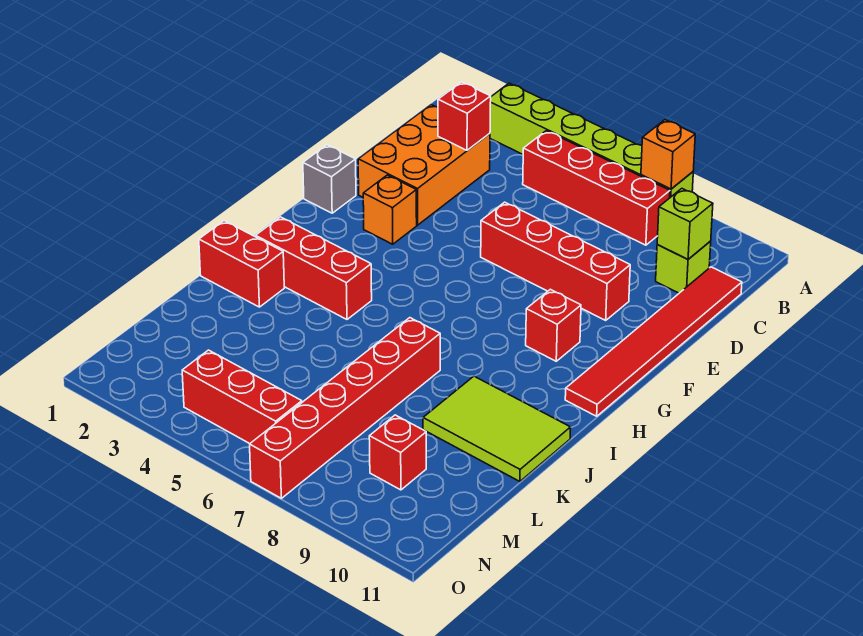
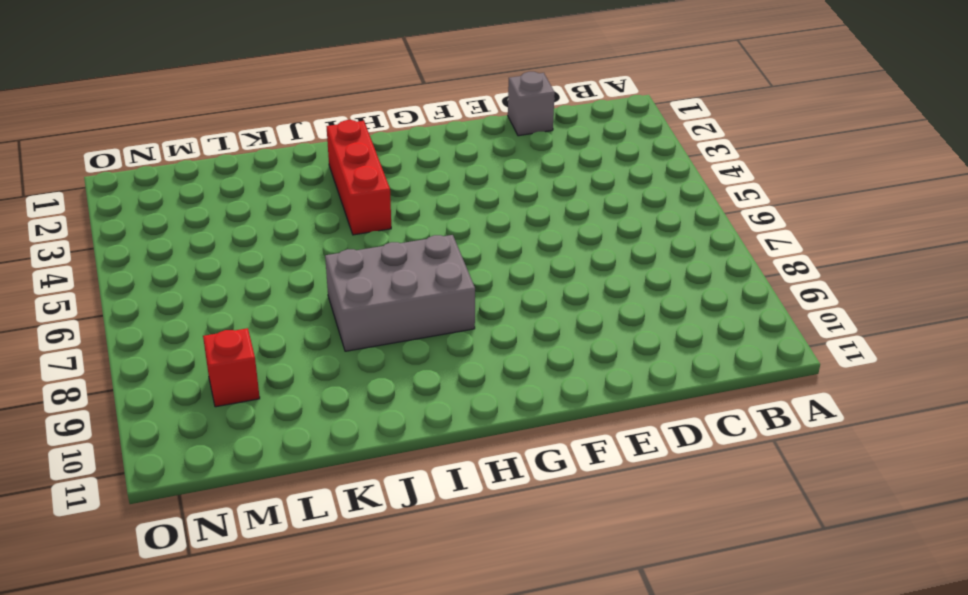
grey brick D1 level 1 -> grey brick F1 level 1
grey brick H7:J8 level 1 -> red brick J7:O7 level 1
none -> lime brick A3:A8 level 1
none -> red brick B5:B8 level 1
none -> orange brick C2:E3 level 1

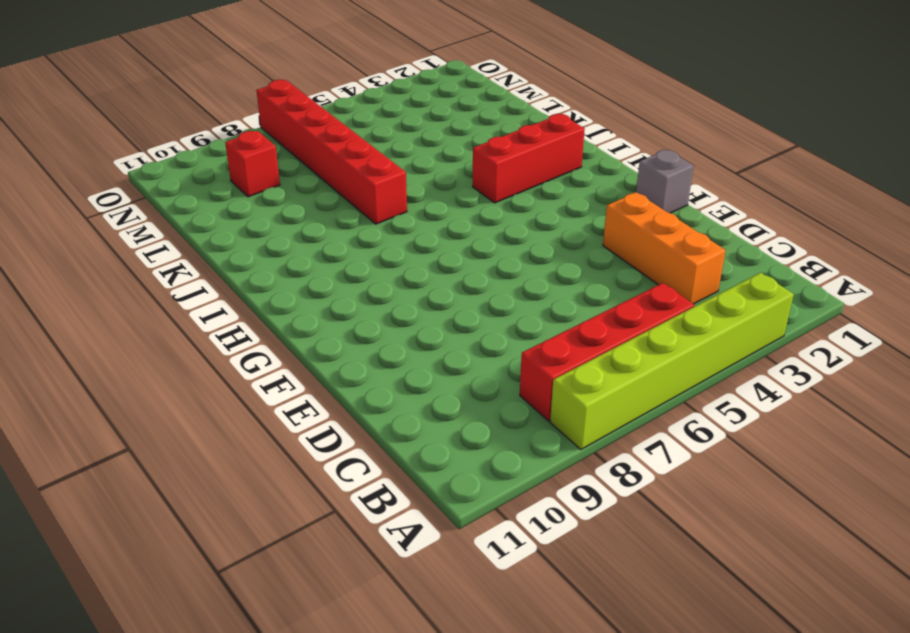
orange brick C3:E3 level 1 -> orange brick C2:E3 level 1
none -> lime brick C10 level 1
none -> red tile C11:H11 level 1
none -> red brick E6:E9 level 1

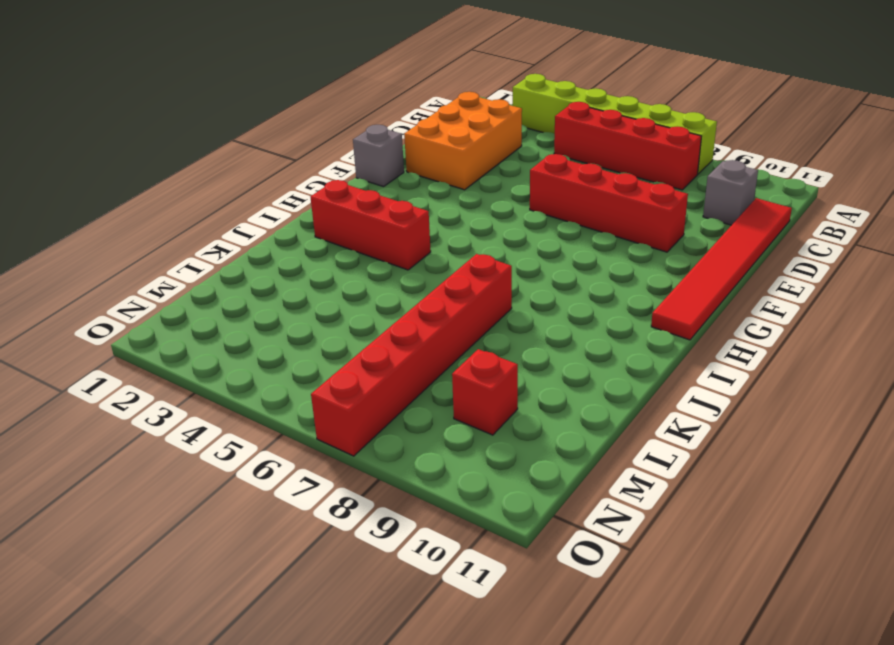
grey brick C10 level 1 -> lime brick C10 level 1
none -> orange brick F3 level 1
none -> red brick G9 level 1
none -> red brick J1:J2 level 1

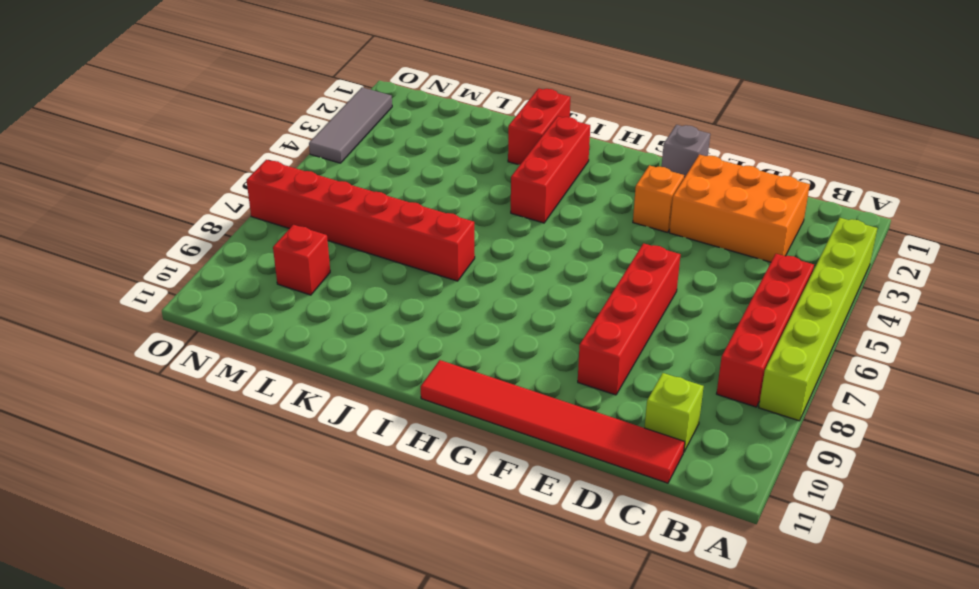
grey tile O2:O4 level 1 -> none
none -> red brick G9 level 1
none -> lime tile J9:K11 level 1
none -> red brick N4:N6 level 1

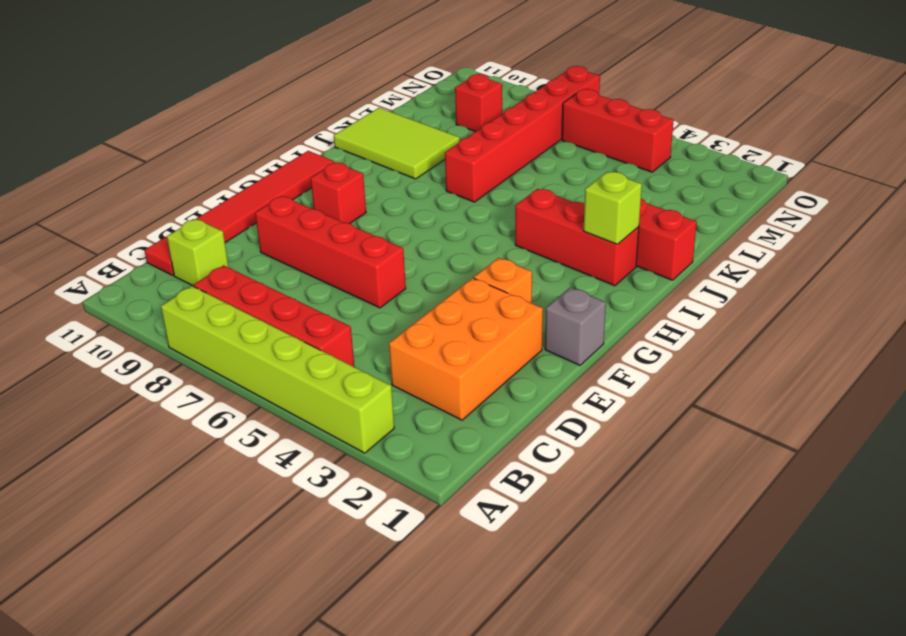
lime brick I2 level 2 -> lime brick C10 level 2
none -> orange brick A8 level 2
none -> red brick C3 level 2

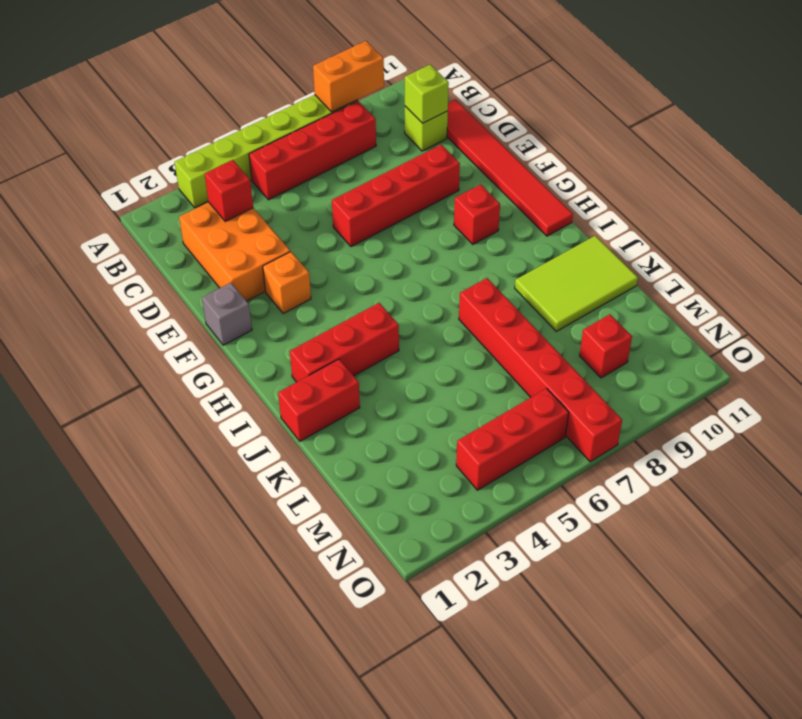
orange brick A8:A9 level 2 -> orange brick A8 level 2

